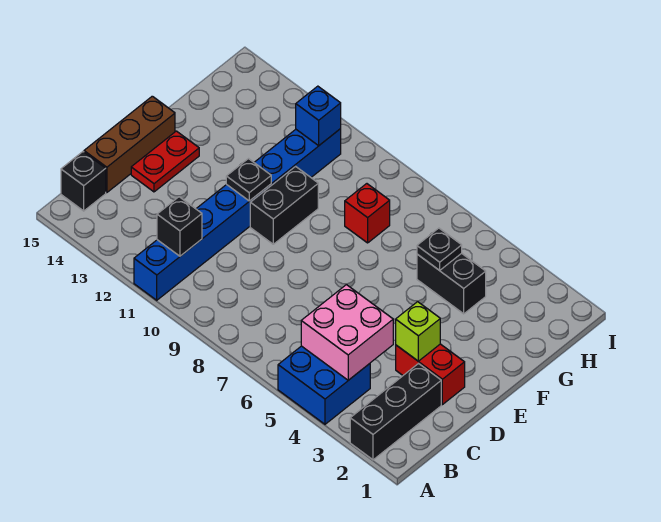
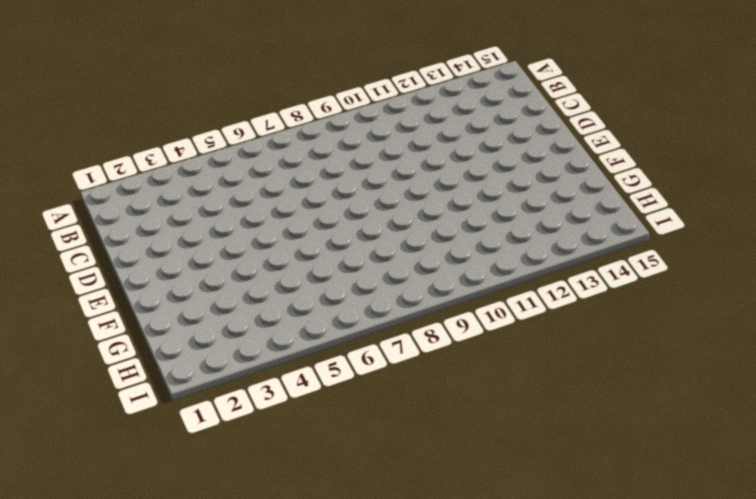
none -> black brick A2:C2 level 1
none -> blue brick A4:B5 level 1
none -> blue brick A11:H11 level 1

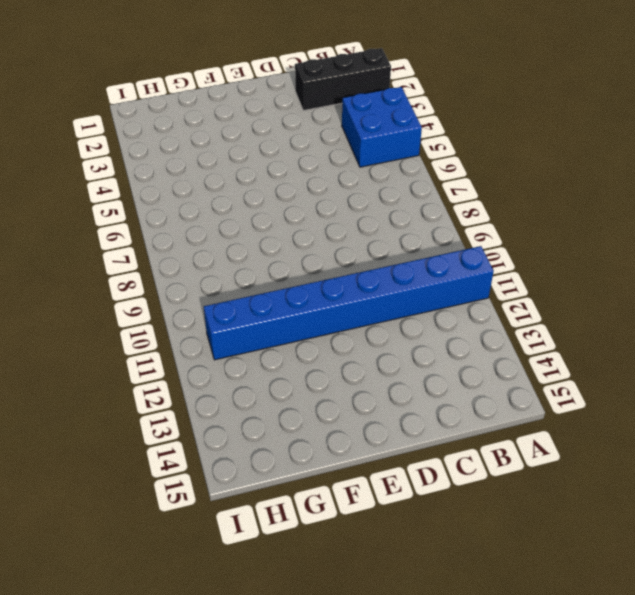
none -> black brick B15 level 1
none -> brown brick C15:E15 level 1
none -> red brick D2:D3 level 1

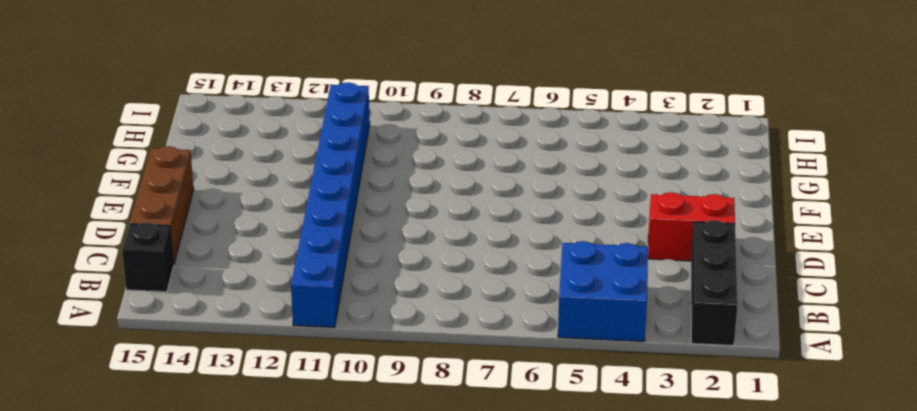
none -> red plate D14:E14 level 1
none -> black brick E10:F10 level 1
none -> black brick G4:G5 level 1

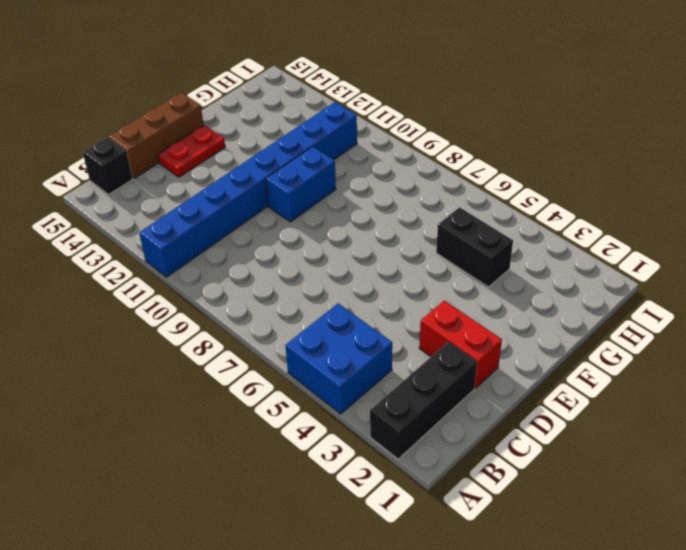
blue brick E10:F10 level 1 -> black brick E10:F10 level 1
none -> red brick G8 level 1
none -> pink brick B4:C5 level 2
none -> black brick B11 level 2

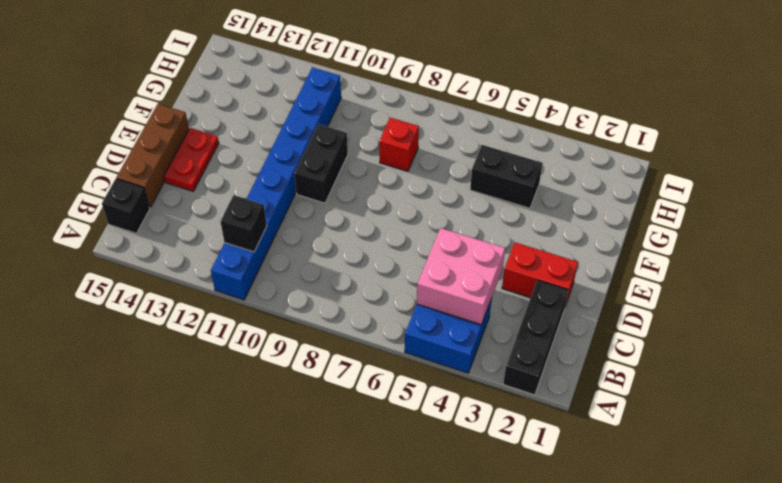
none -> lime brick D3 level 2
none -> black plate E11 level 2
none -> black plate G5 level 2

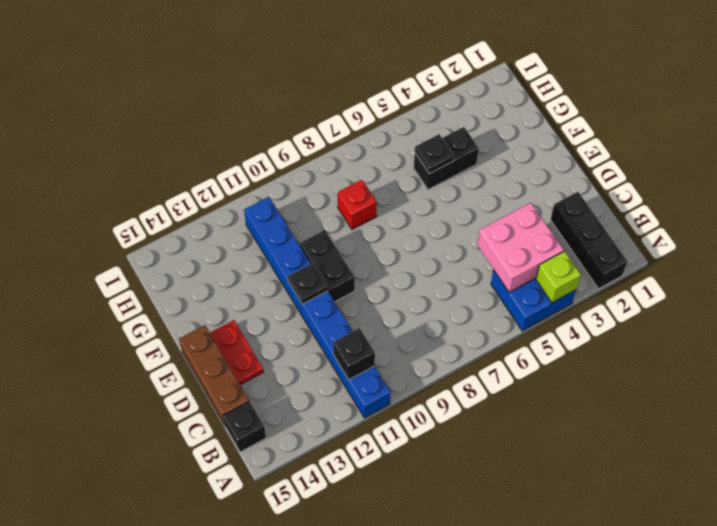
lime brick A4 level 2 -> lime brick D3 level 2
none -> red brick D2:D3 level 1
none -> blue brick H11 level 2

